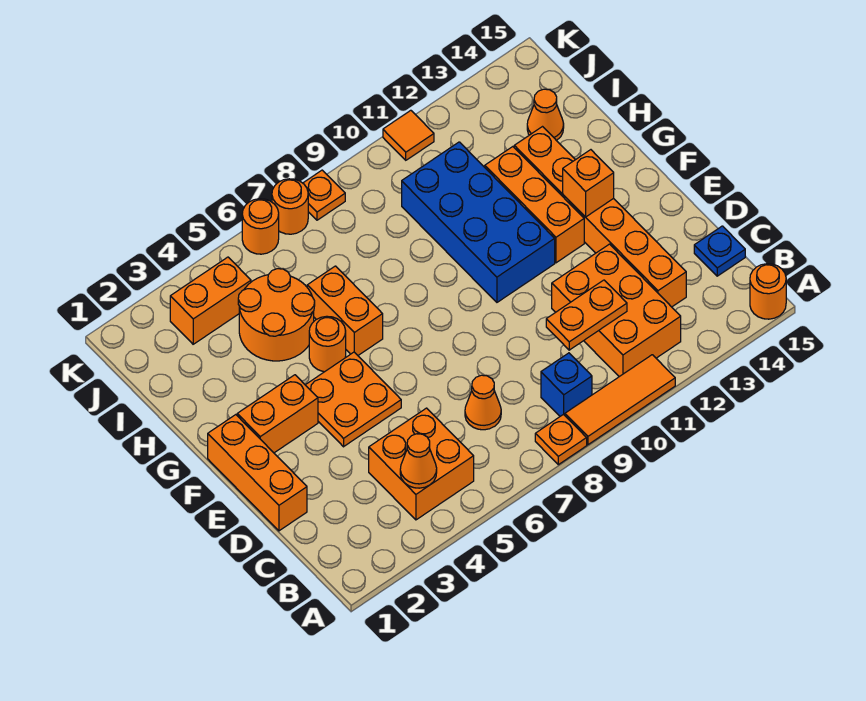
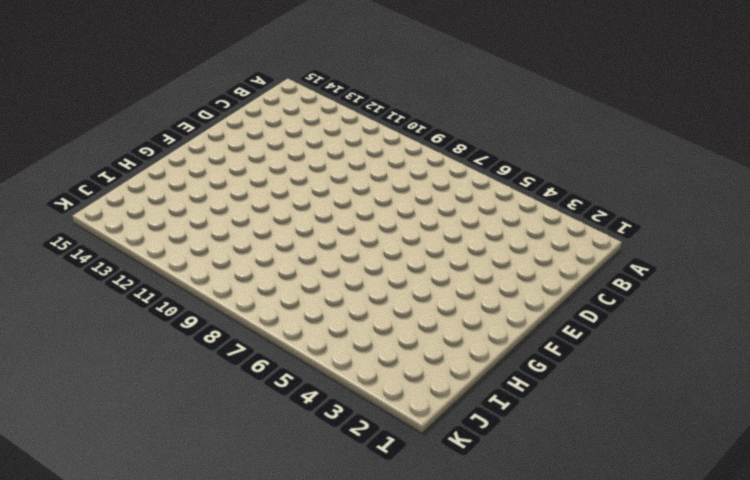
none -> orange plate A8 level 1
none -> orange tile A9:A11 level 1
none -> orange round brick A15 level 1

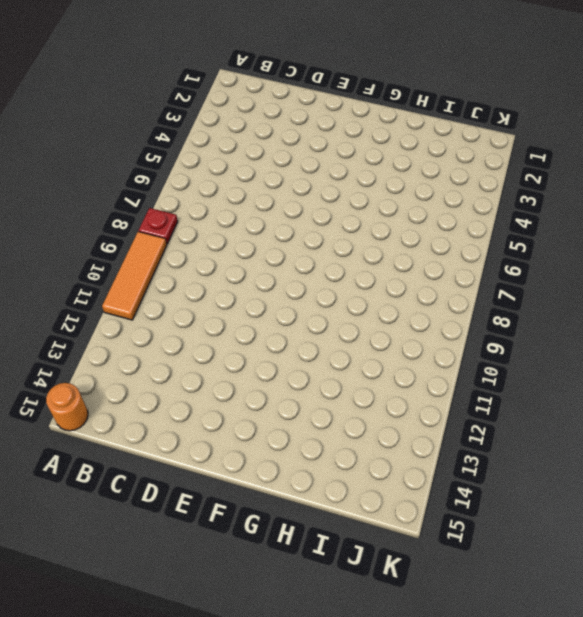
red plate A8 level 1 -> orange plate A8 level 1
none -> orange brick B4:C5 level 1
none -> blue brick B9 level 1
none -> orange brick B11:D12 level 1

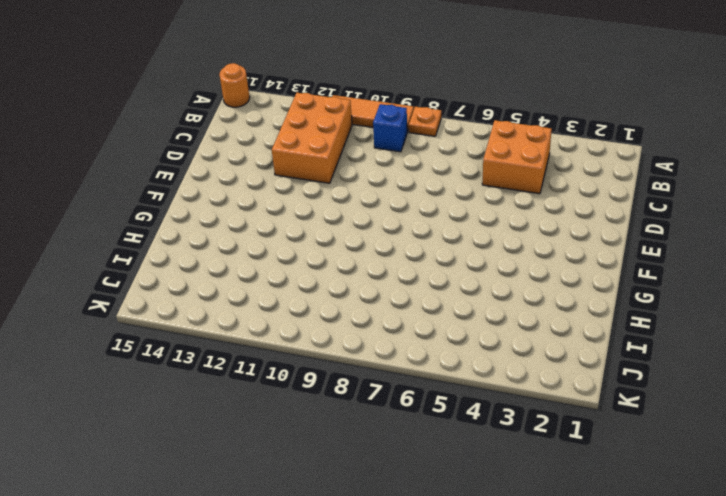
none -> orange cone C7 level 1
none -> orange brick C13:H13 level 1
none -> blue plate C15 level 1

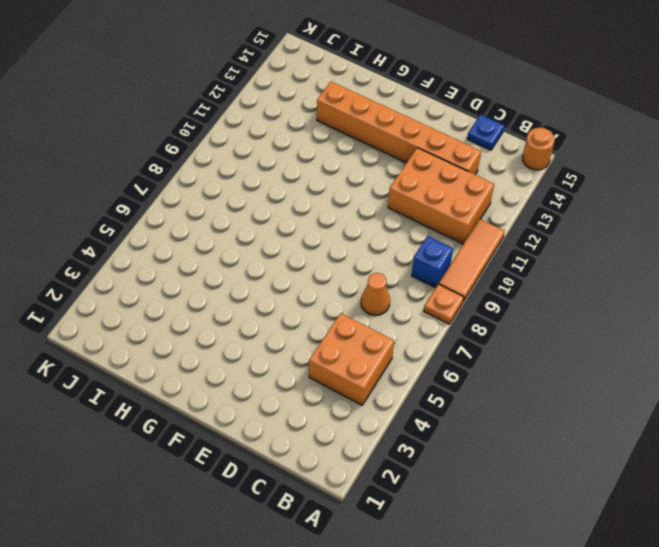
none -> orange brick D1:F1 level 1
none -> orange plate E4:F5 level 1
none -> orange brick F2:F3 level 1

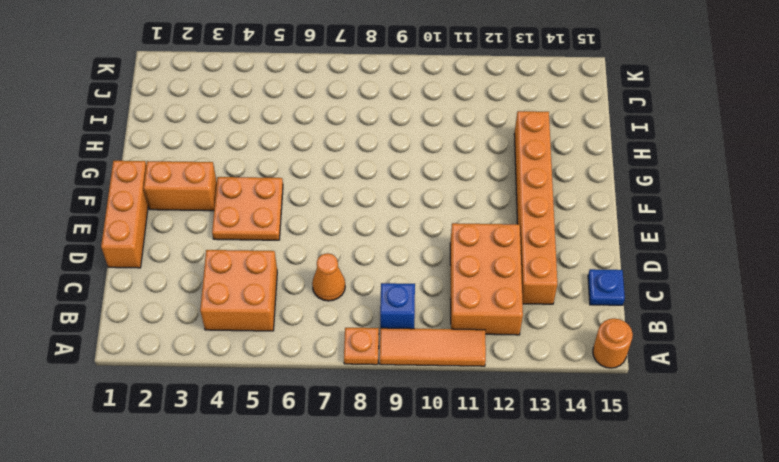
none -> blue brick F10:I11 level 1
none -> orange brick F12:H12 level 1
none -> orange round brick G5 level 1

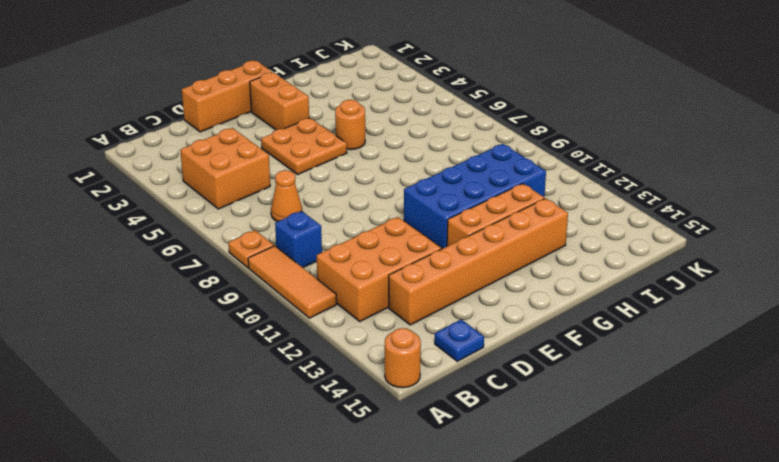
none -> orange brick G6:H6 level 1
none -> orange round brick H4:I5 level 1
none -> orange cone I14 level 1

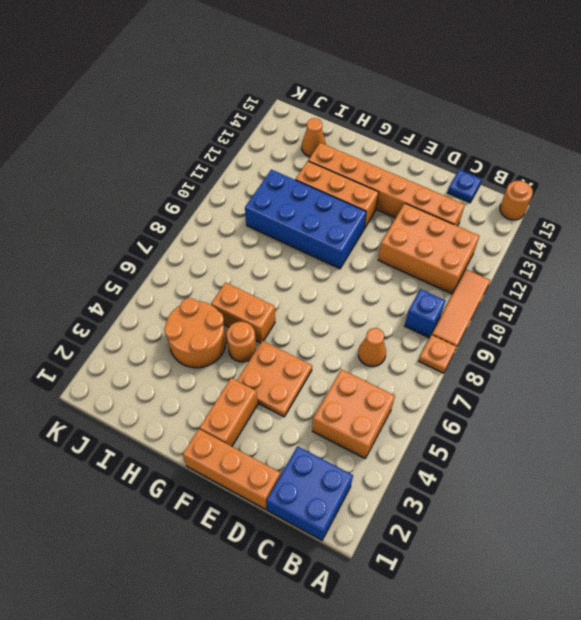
blue brick B1:C2 level 1 -> none
none -> orange brick J3:J4 level 1
none -> orange round brick K6 level 1
none -> orange round brick K7 level 1

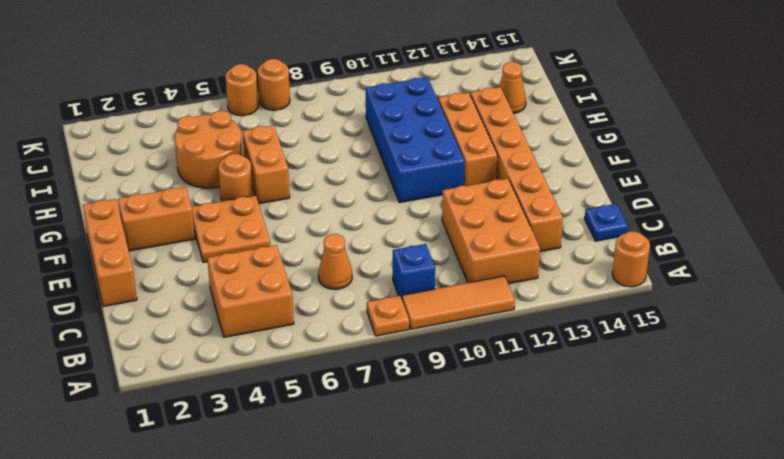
none -> orange brick J3:J4 level 1
none -> orange plate K8 level 1
none -> orange tile K11 level 1

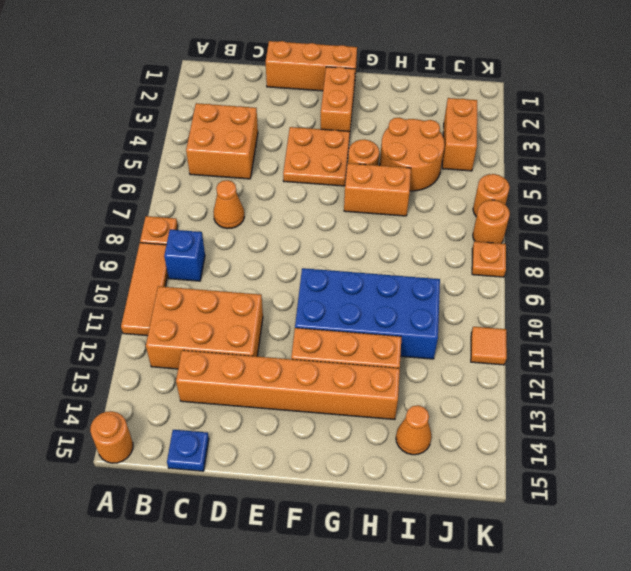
none -> orange cone B4 level 2
none -> orange plate C10:C11 level 2
none -> orange brick F13 level 2

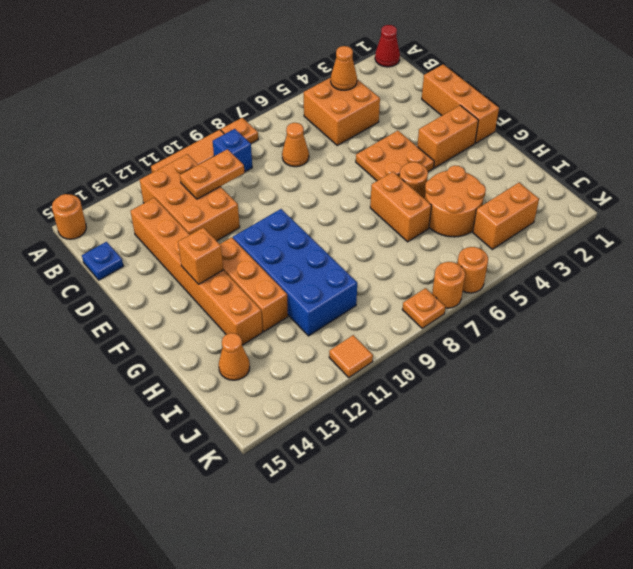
red cone A1 level 1 -> none

